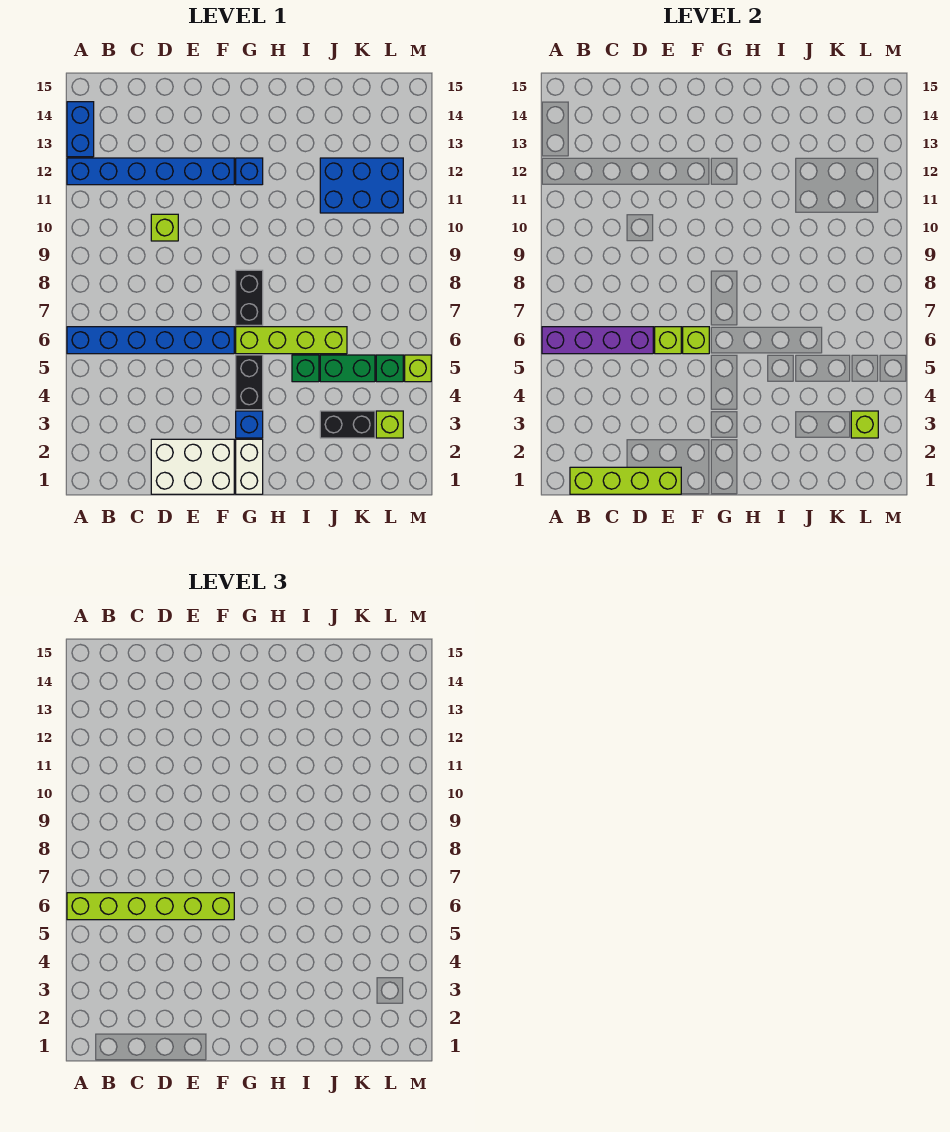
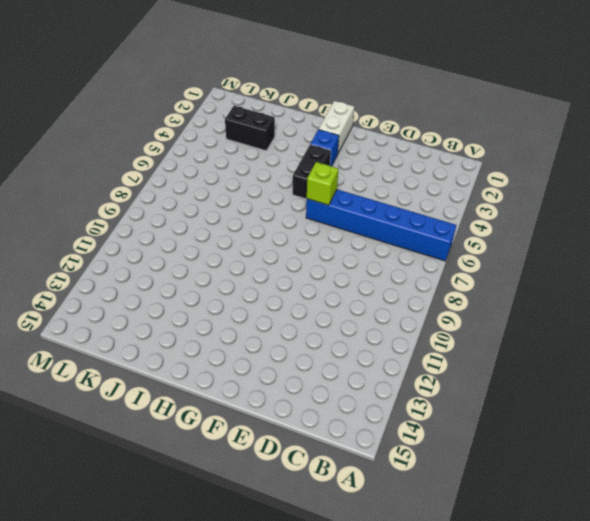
none -> blue brick A12:F12 level 1
none -> blue brick A13:A14 level 1
none -> white brick D1:F2 level 1

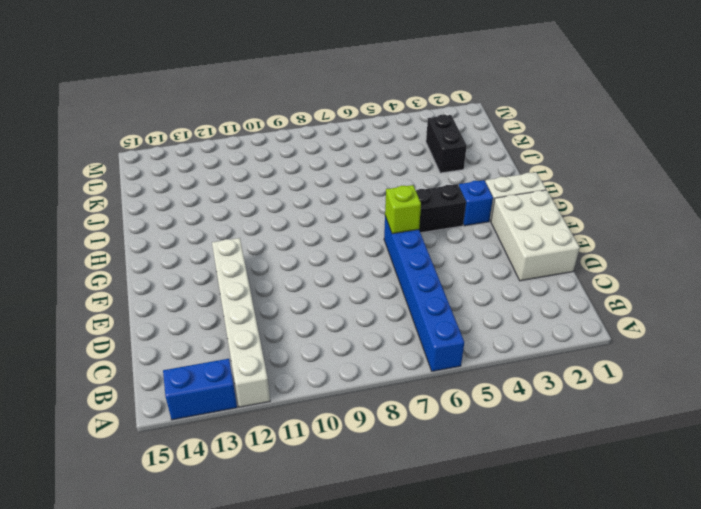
white brick A12:F12 level 1 -> blue brick A12:F12 level 1
none -> lime brick D10 level 1
none -> lime brick G6:J6 level 1
none -> black brick G7:G8 level 1

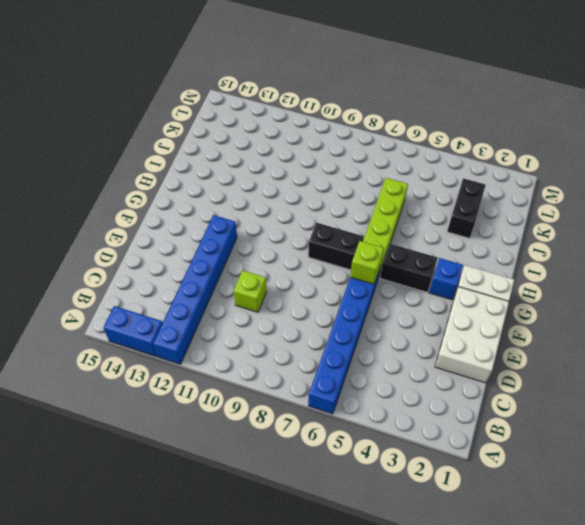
none -> blue brick G12 level 1
none -> green brick I5 level 1
none -> green brick J5:K5 level 1

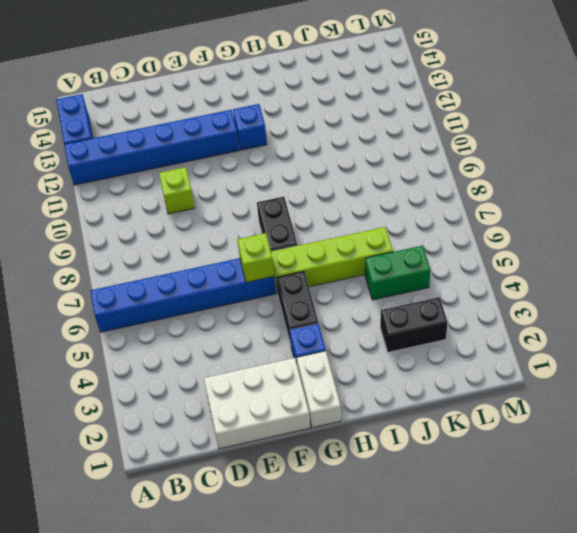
none -> green brick I5 level 1
none -> blue brick J11:L12 level 1
none -> lime brick L3 level 1

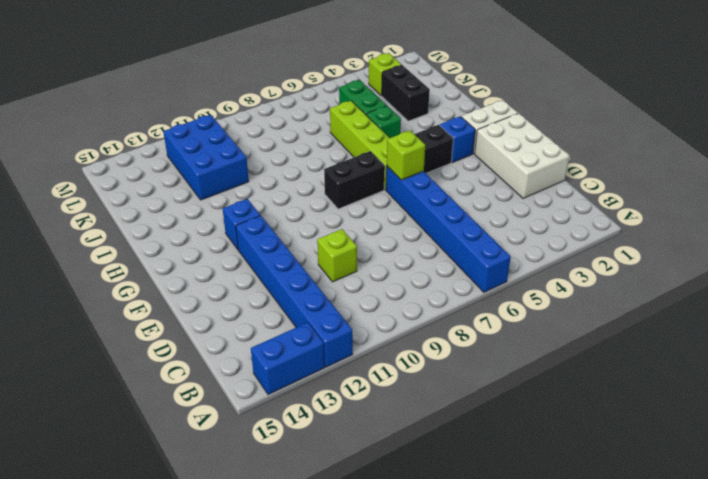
none -> green brick L5 level 1
none -> lime brick M5 level 1
none -> purple brick A6:D6 level 2

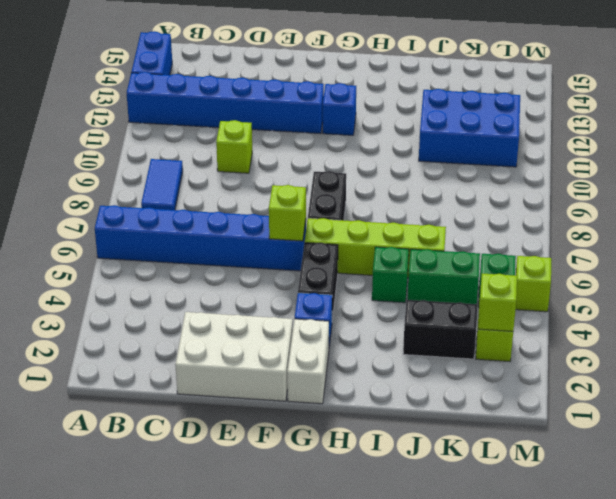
blue tile B8:B9 level 1 -> none
none -> purple brick A6:D6 level 2
none -> lime brick B1:E1 level 2
none -> lime brick E6 level 2

